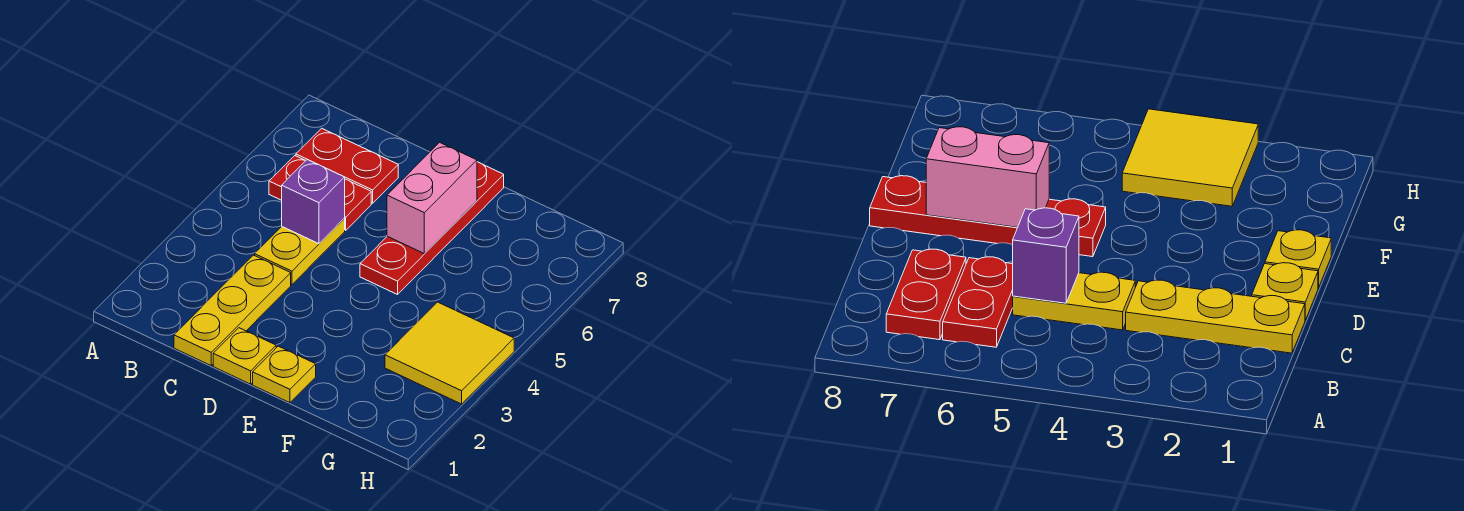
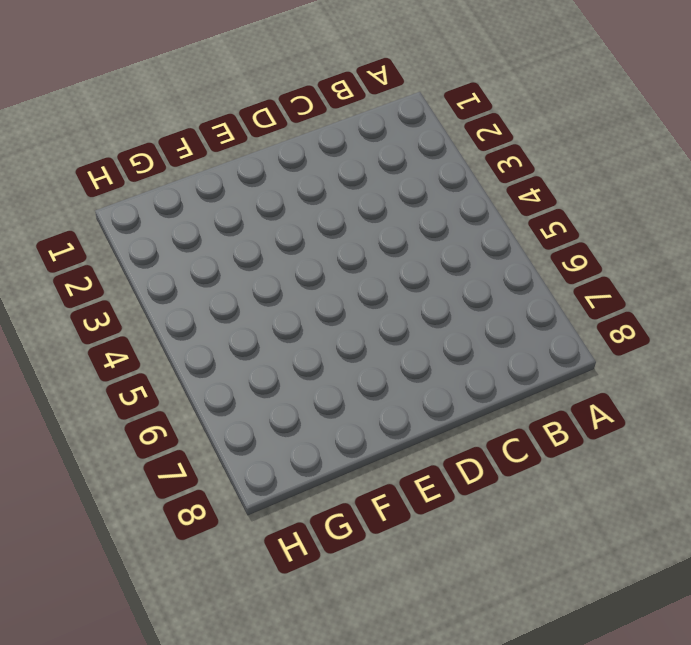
none -> red plate B6:C6 level 1
none -> red plate B7:C7 level 1

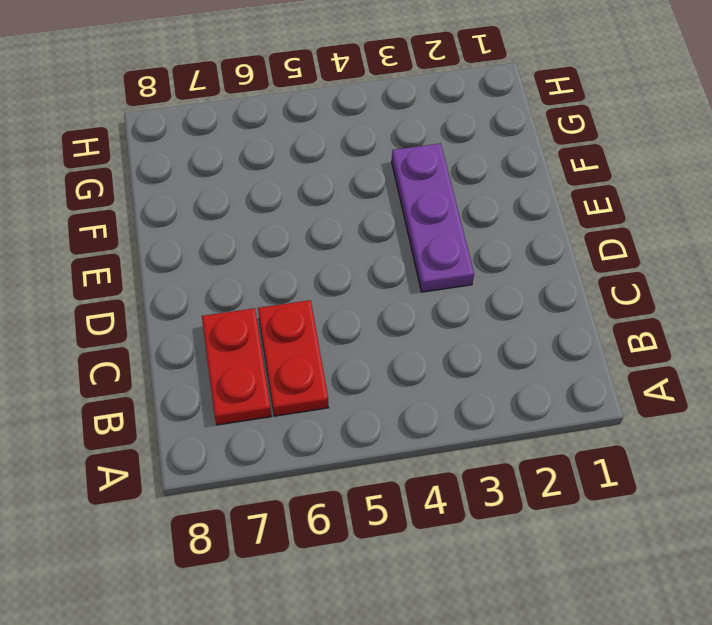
purple plate D3:F3 level 1 -> none
none -> yellow plate C1:C3 level 1
none -> yellow plate C4:C5 level 1

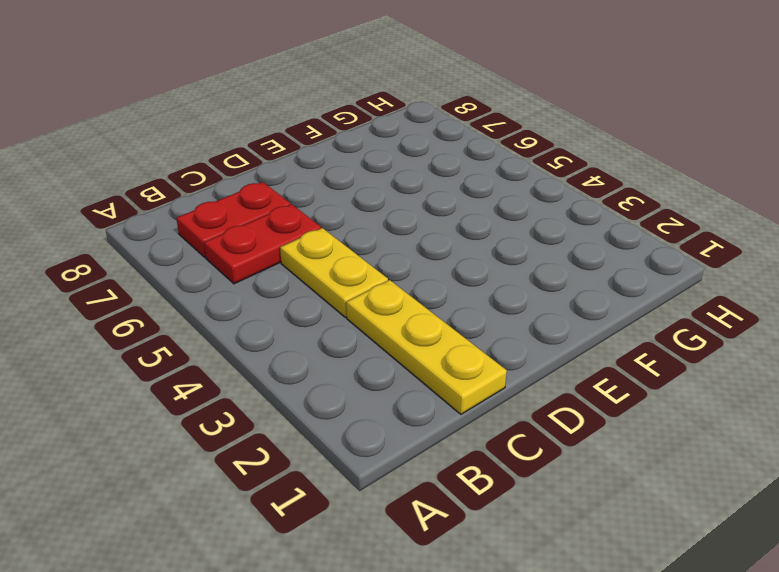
none -> yellow plate D1 level 1
none -> yellow plate E1 level 1

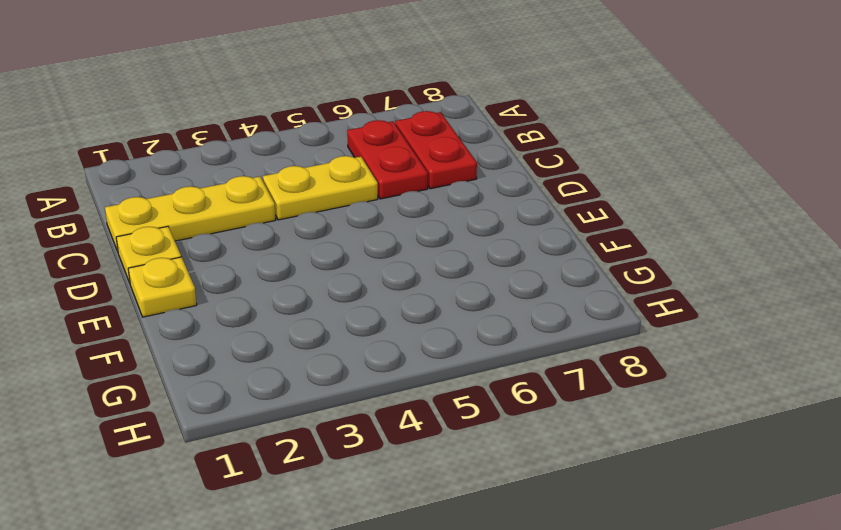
none -> red plate E5:E8 level 1
none -> yellow tile G3:H4 level 1

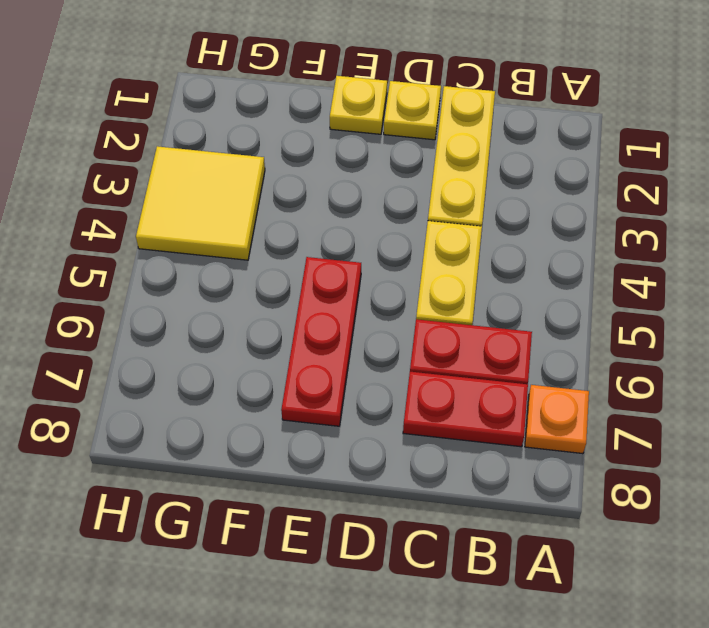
orange plate A7 level 1 -> none
red plate E5:E7 level 1 -> red plate E5:E8 level 1
none -> purple brick C5 level 2
none -> pink brick E6:E7 level 2

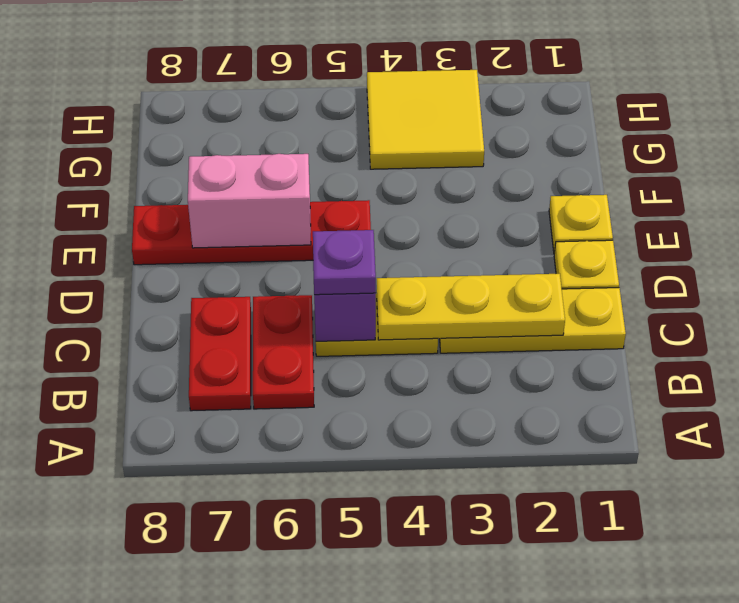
yellow plate C2:C4 level 2 -> none
purple plate C5 level 3 -> none

